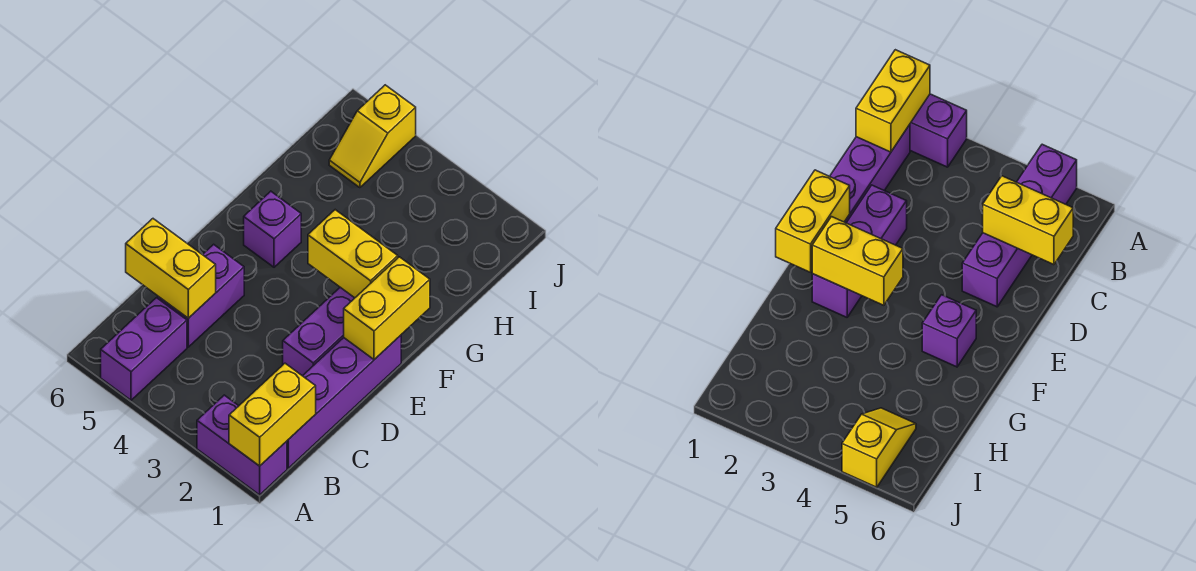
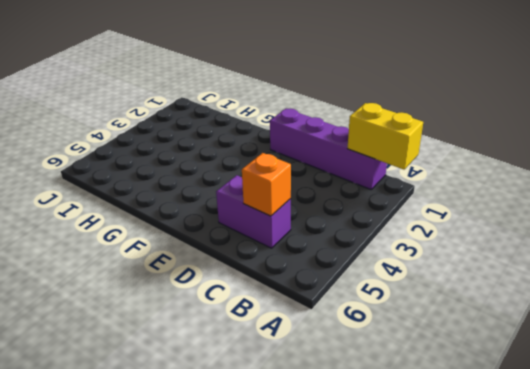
orange brick C5 level 2 -> yellow brick C5:C6 level 2
none -> purple brick A1:A2 level 1
none -> purple brick A5:B5 level 1

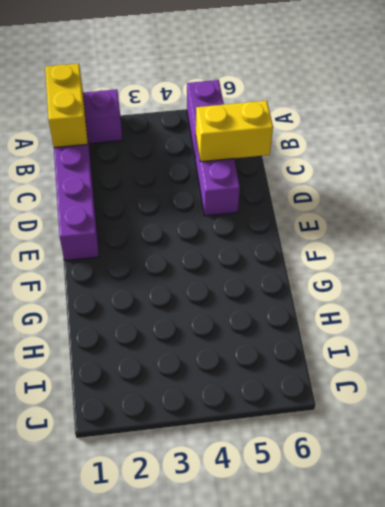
none -> purple brick D2:F2 level 1
none -> purple brick F5 level 1

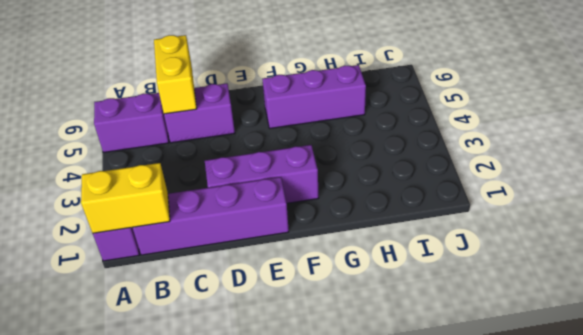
purple brick F5:H5 level 1 -> purple brick F5 level 1
none -> yellow slope I5:J5 level 1 top J
none -> yellow brick E1:F1 level 2

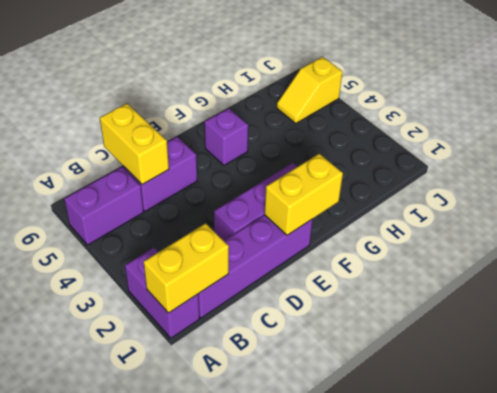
none -> yellow brick F2:F3 level 2

